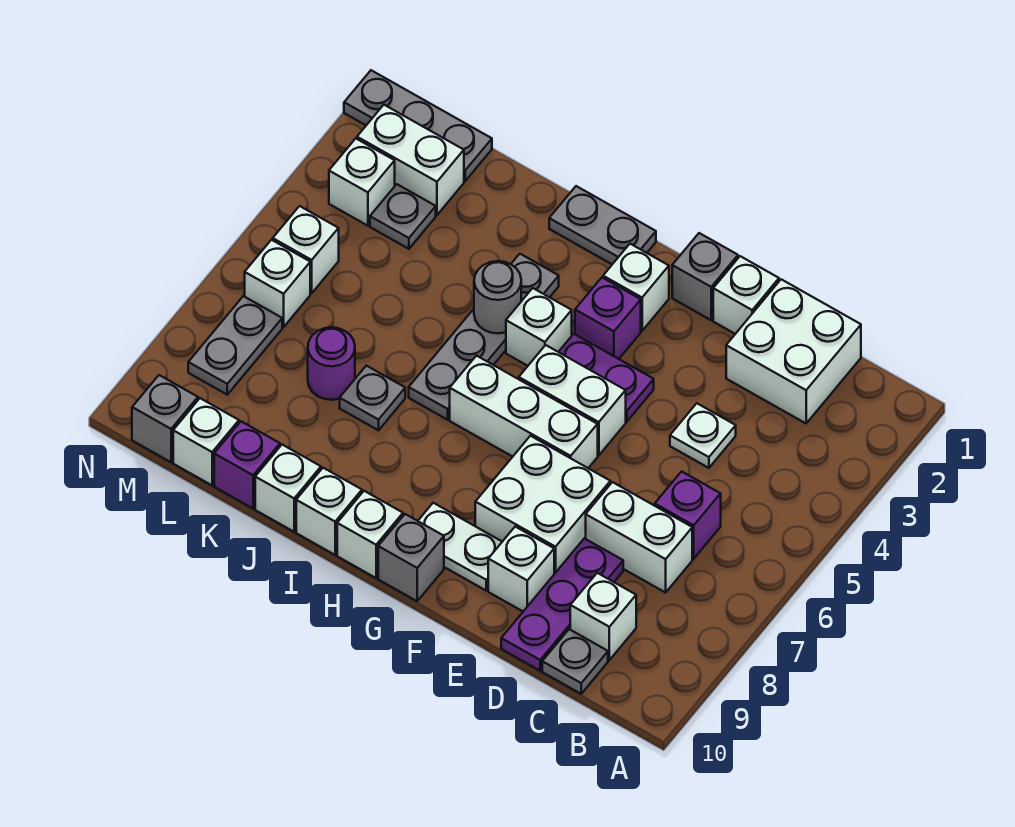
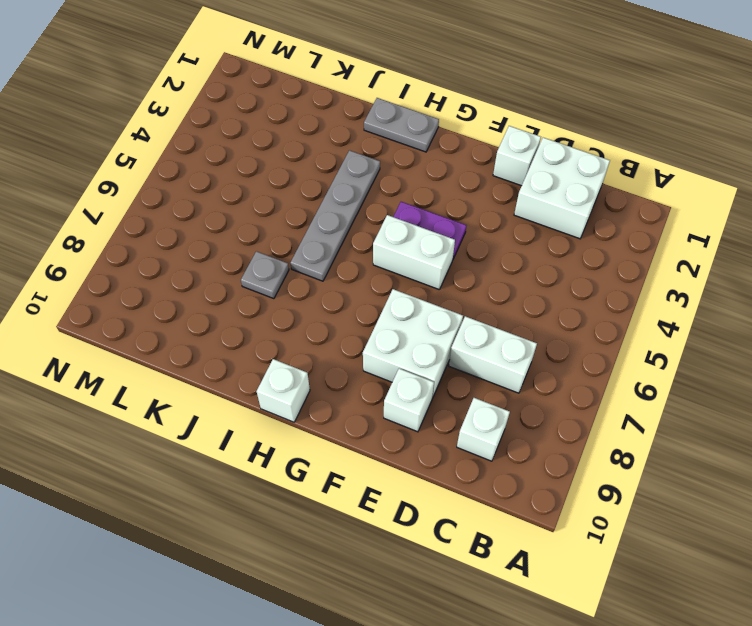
none -> purple brick C6 level 1
none -> grey plate C10 level 1
none -> white plate D4 level 1
none -> purple plate D8:D10 level 1

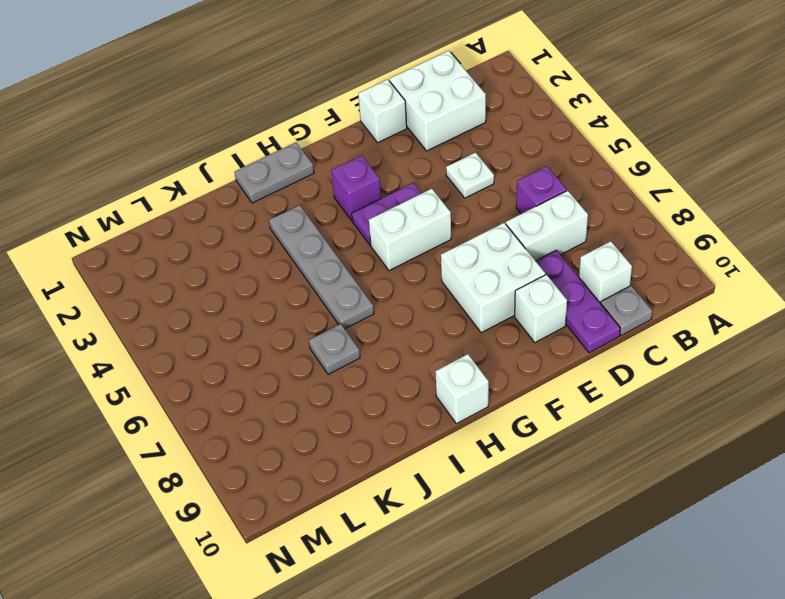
none -> grey brick F1 level 1
none -> white brick F6:H6 level 1
none -> white plate F9:G9 level 1
none -> white brick G2 level 1

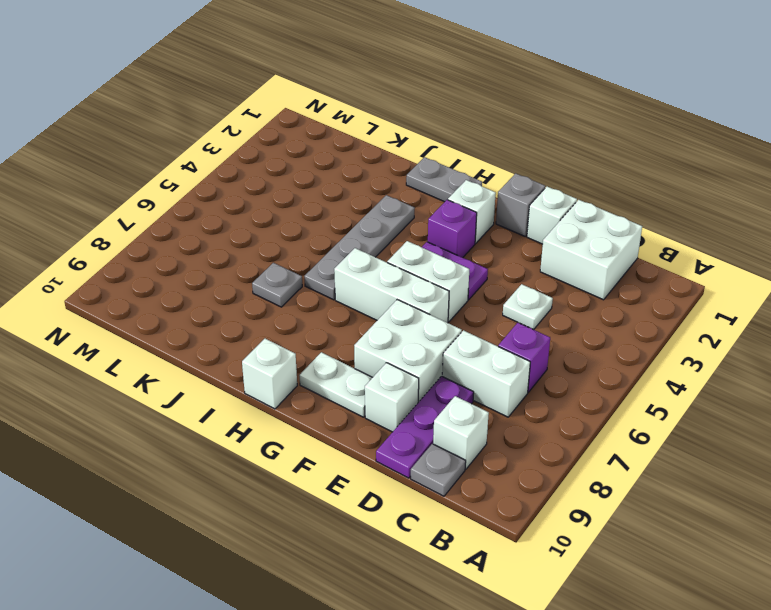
none -> grey brick G10 level 1
none -> white brick H4 level 1
none -> white brick I10 level 1
none -> white brick J10 level 1

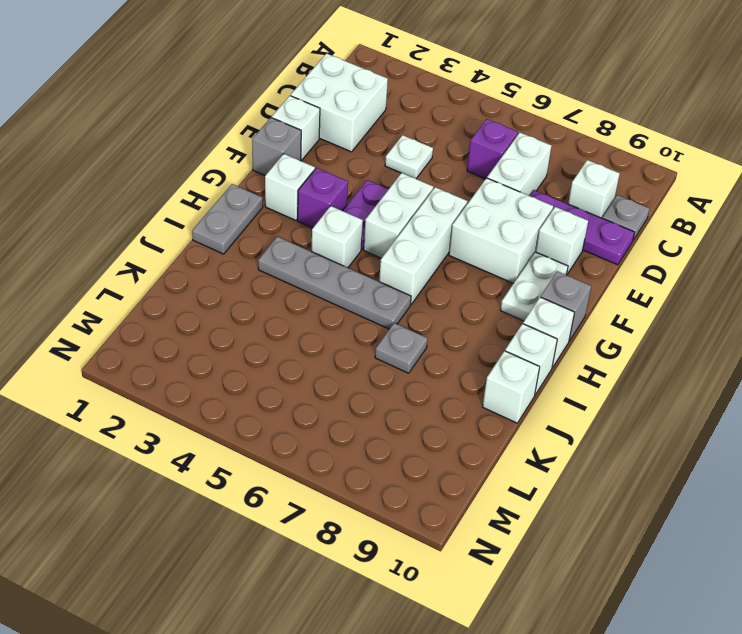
none -> purple round brick K7 level 1
none -> purple brick K10 level 1
none -> grey plate L1:N1 level 1
none -> white brick L2:M2 level 1

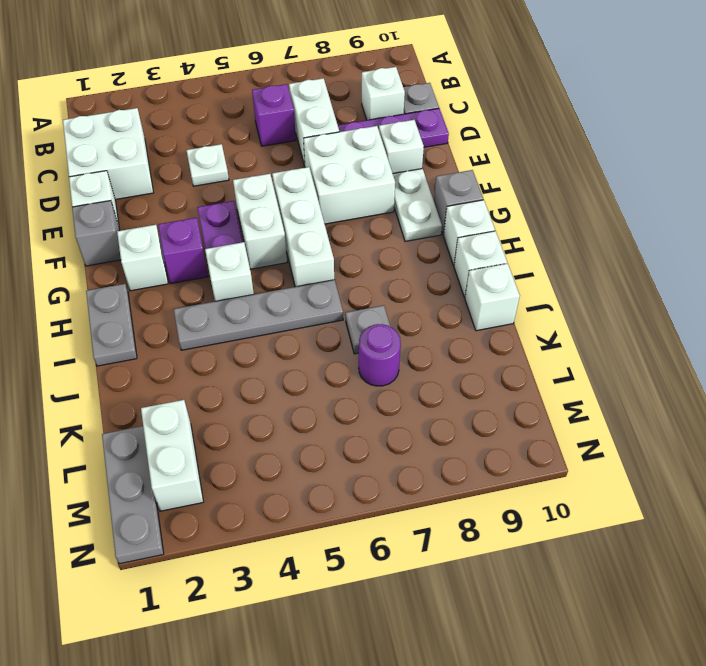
none -> purple brick K10 level 1
none -> grey plate L3 level 1
none -> white brick L10 level 1
none -> white brick M3 level 1

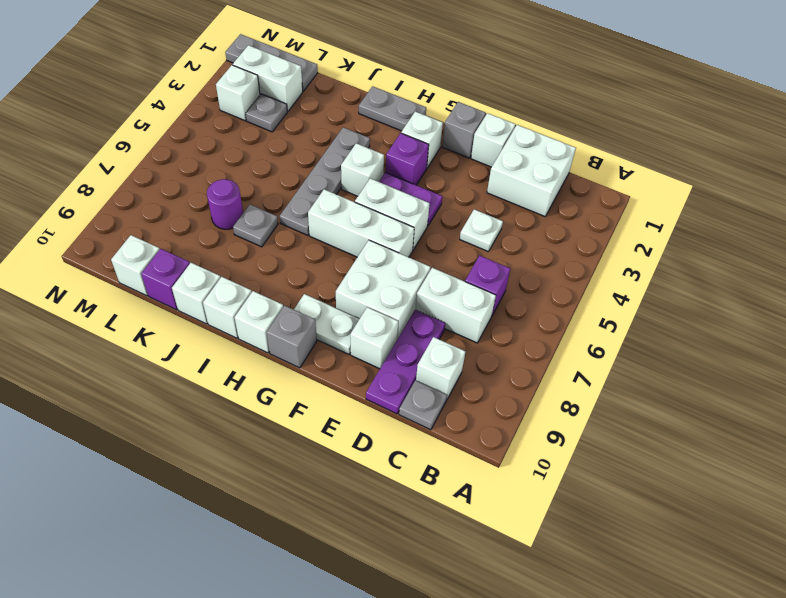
none -> white brick M5 level 1
none -> white brick M6 level 1
none -> grey plate M7:M8 level 1
none -> grey brick M10 level 1

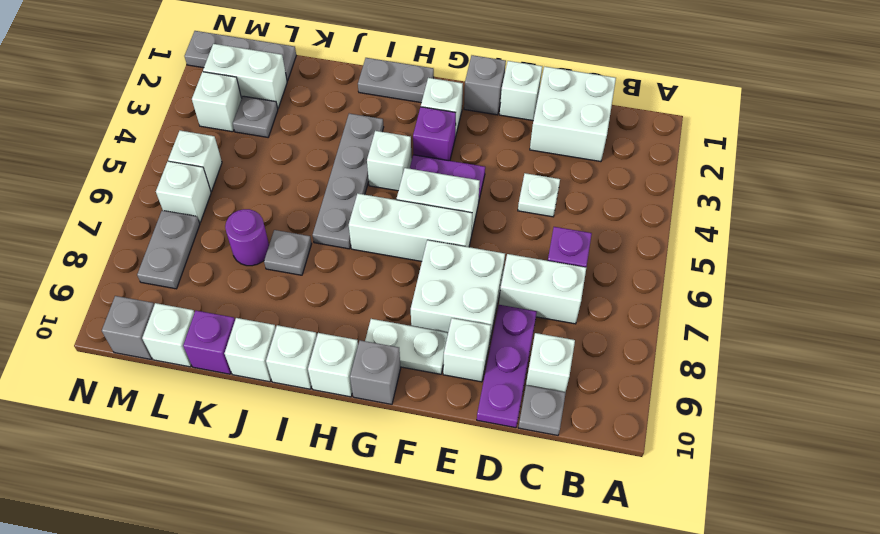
none -> grey round brick I4 level 2

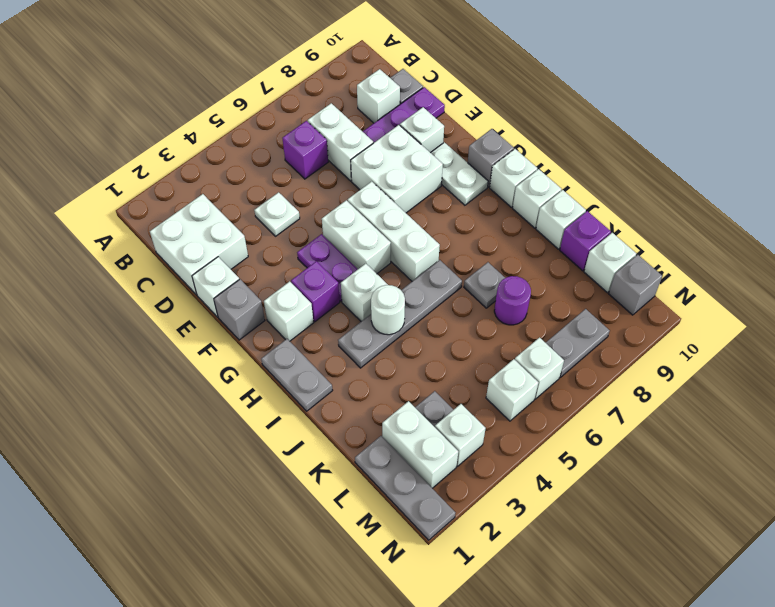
white round brick I4 level 2 -> grey round brick I4 level 2

